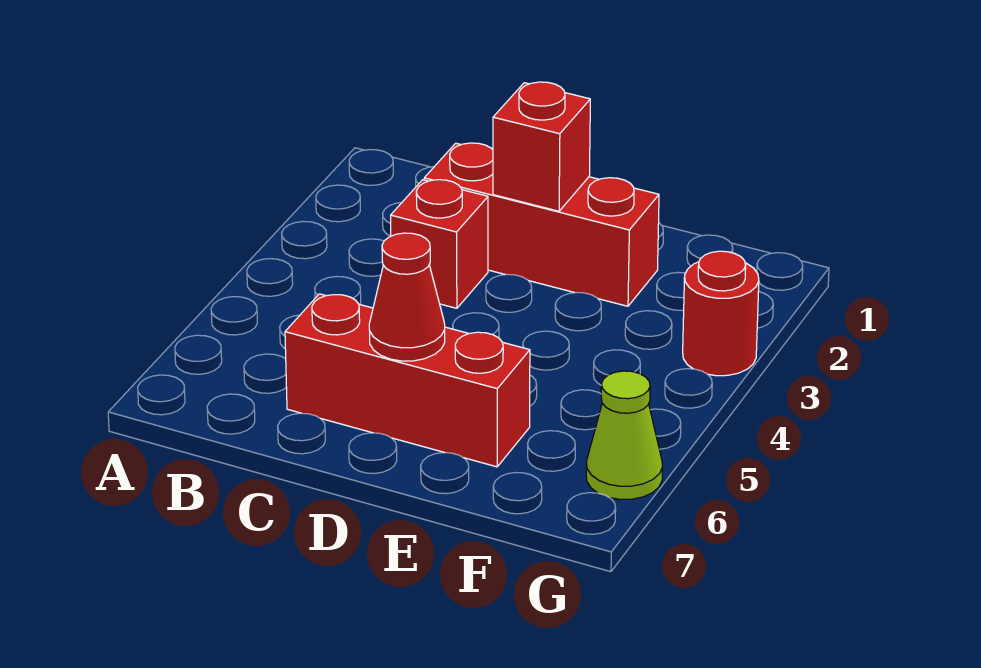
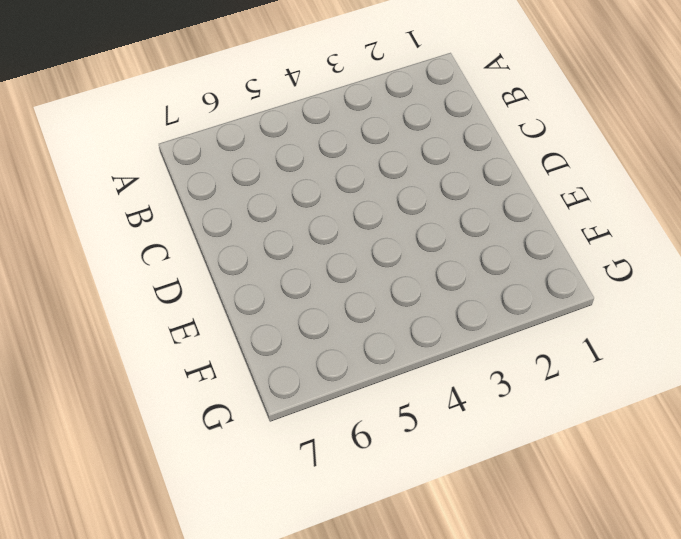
none -> red brick C2:E2 level 1
none -> red brick C3 level 1

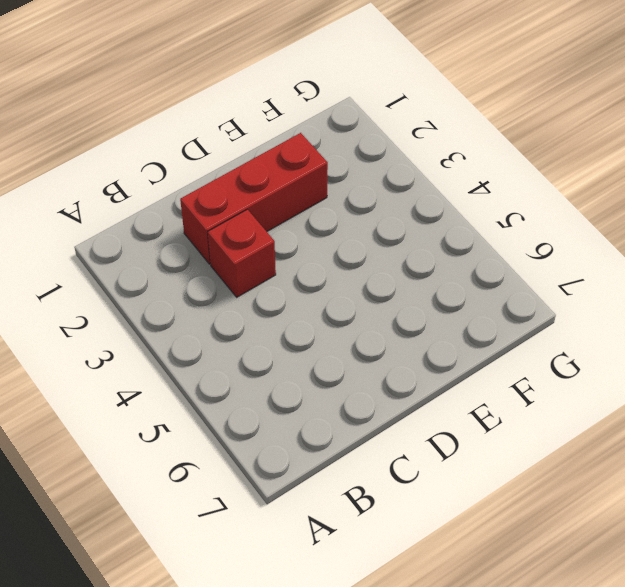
none -> red brick C6:E6 level 1
none -> red round brick G3 level 1

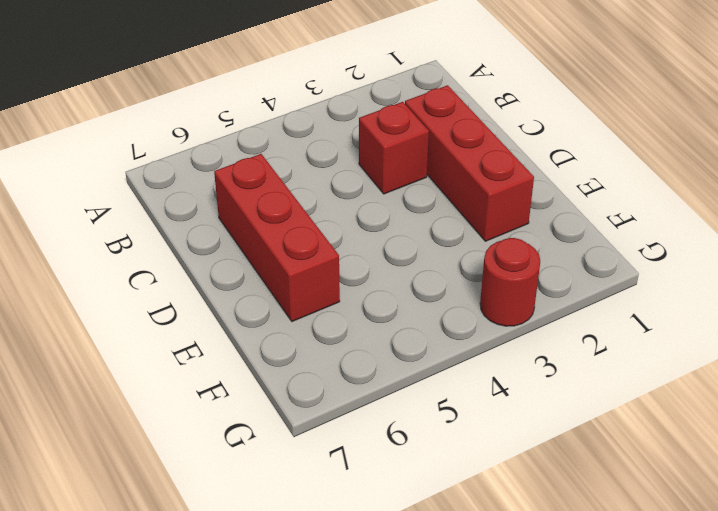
none -> lime cone G6 level 1
none -> red brick D2 level 2

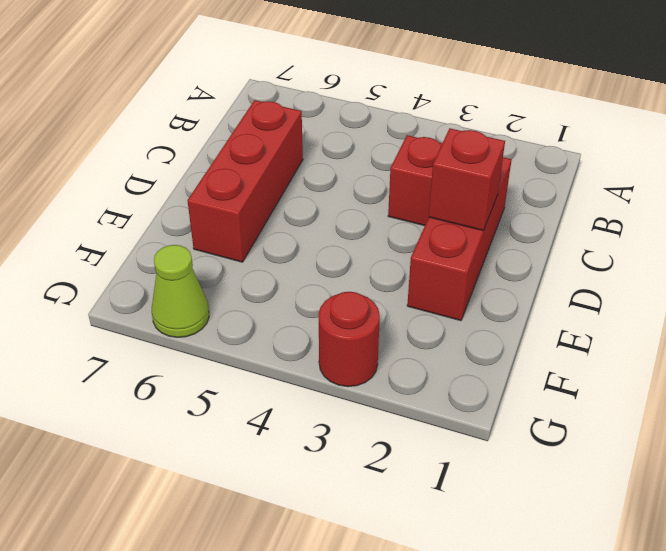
none -> red cone D6 level 2

